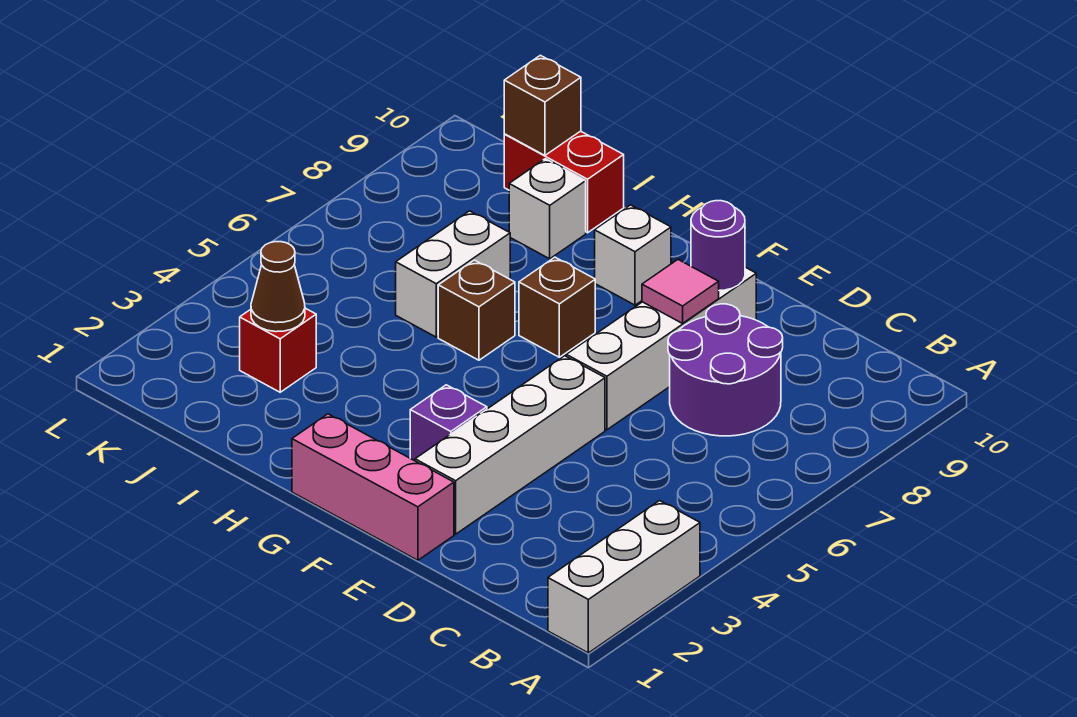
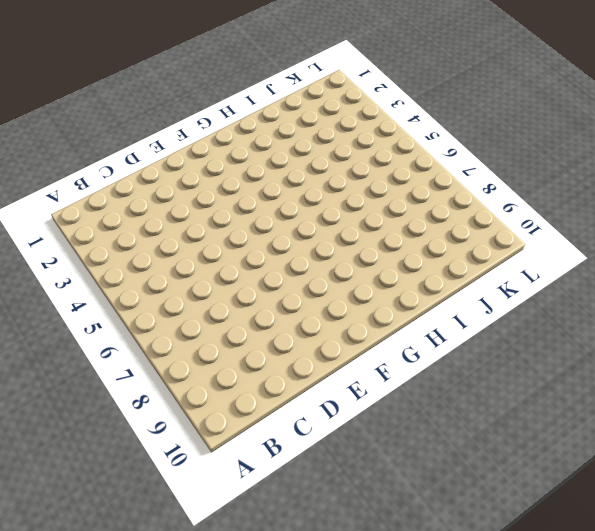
none -> white brick A1:A3 level 1
none -> purple round brick C7:D8 level 1
none -> pink brick E1:G1 level 1

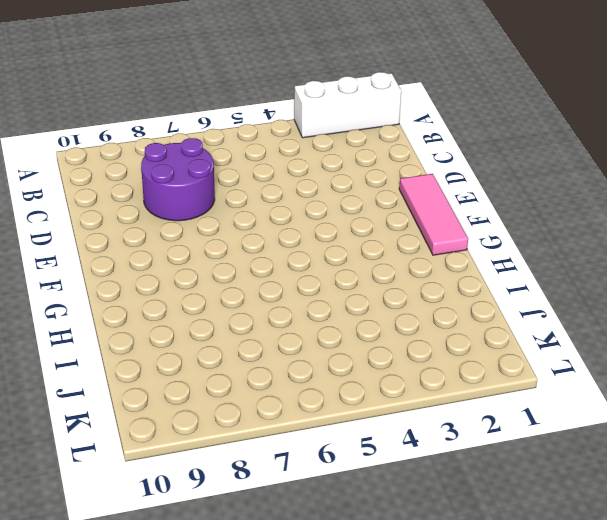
pink tile E1:G1 level 1 -> pink brick E1:G1 level 1
none -> white brick E2:E5 level 1
none -> white brick E6:E9 level 1
none -> purple brick F3 level 1

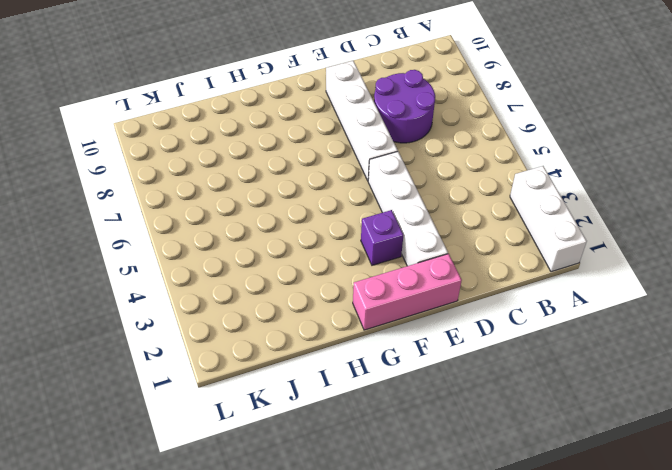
none -> brown brick G7 level 1
none -> white brick G9 level 1
none -> brown brick H6 level 1

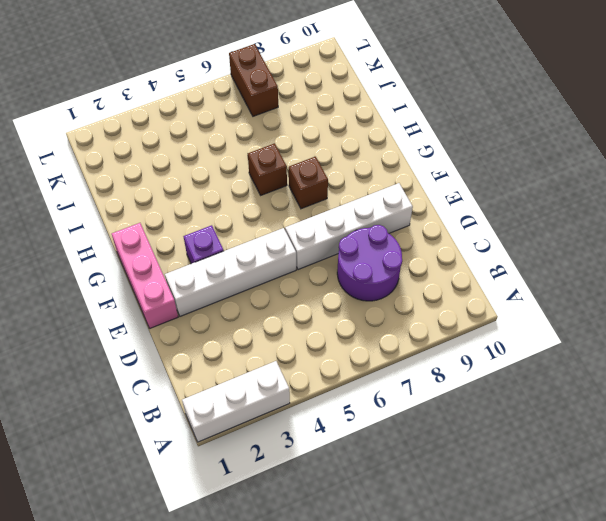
brown brick K7:L7 level 1 -> none
none -> white brick G9 level 1
none -> white brick I6:I7 level 1
none -> white brick I9 level 1

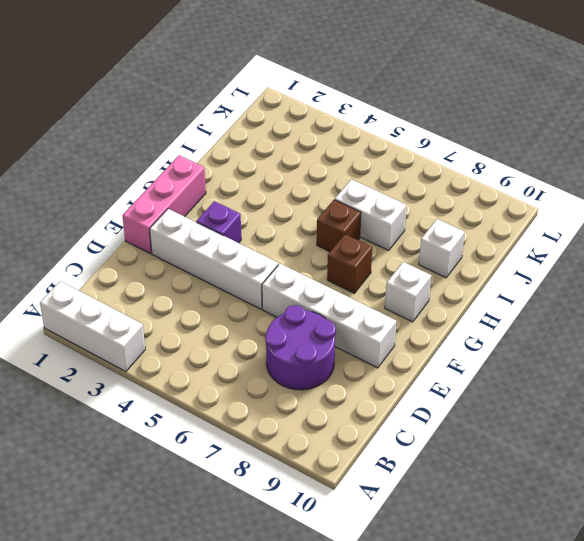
none -> red brick I10:J10 level 1
none -> red brick J3 level 1
none -> pink tile E8 level 2

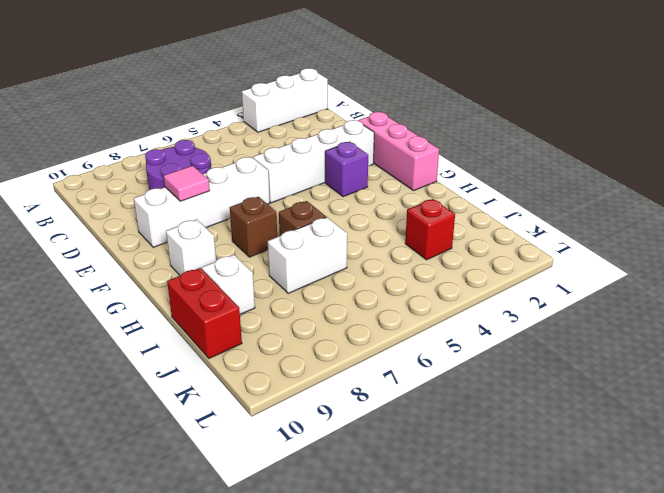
none -> purple round brick E9 level 2
none -> brown cone J3 level 2
none -> brown brick J10 level 2

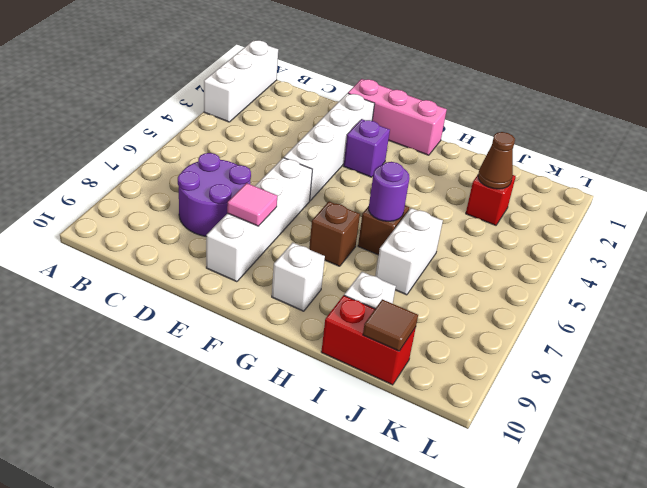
purple round brick H6 level 2 -> purple round brick E9 level 2
brown tile J10 level 2 -> brown brick J10 level 2

